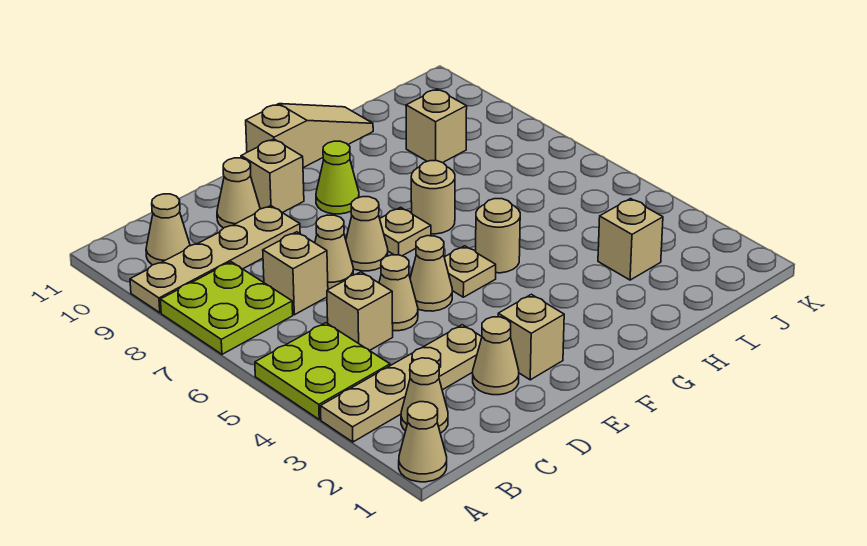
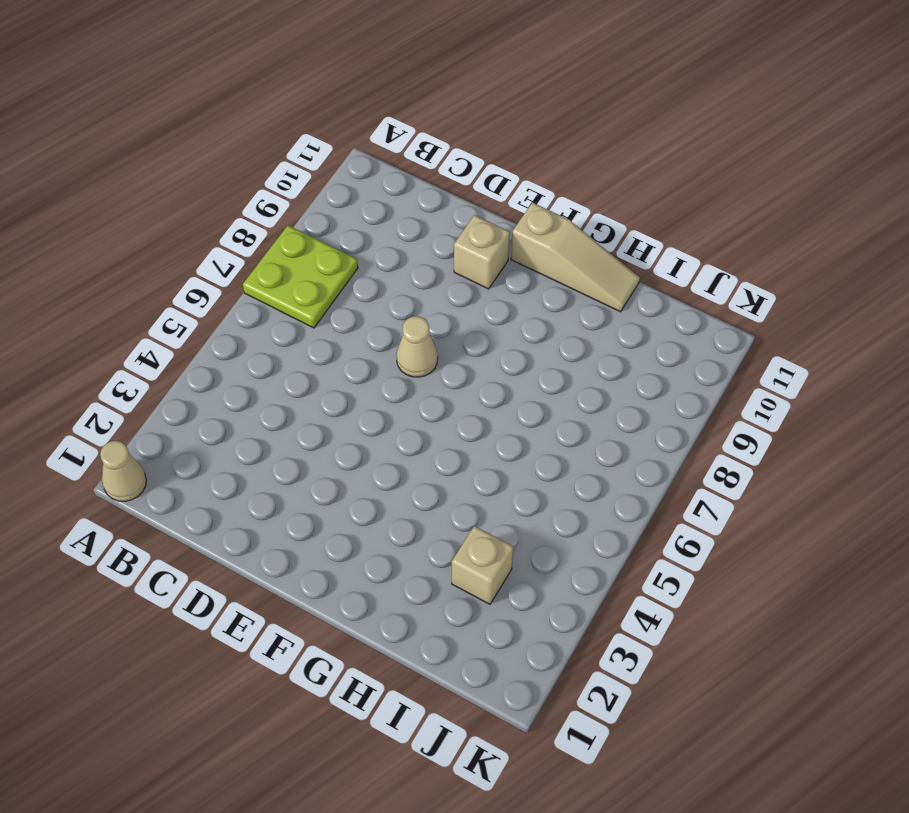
none -> tan plate A3:D3 level 1
none -> lime plate A4:B5 level 1
none -> tan plate A9:D9 level 1

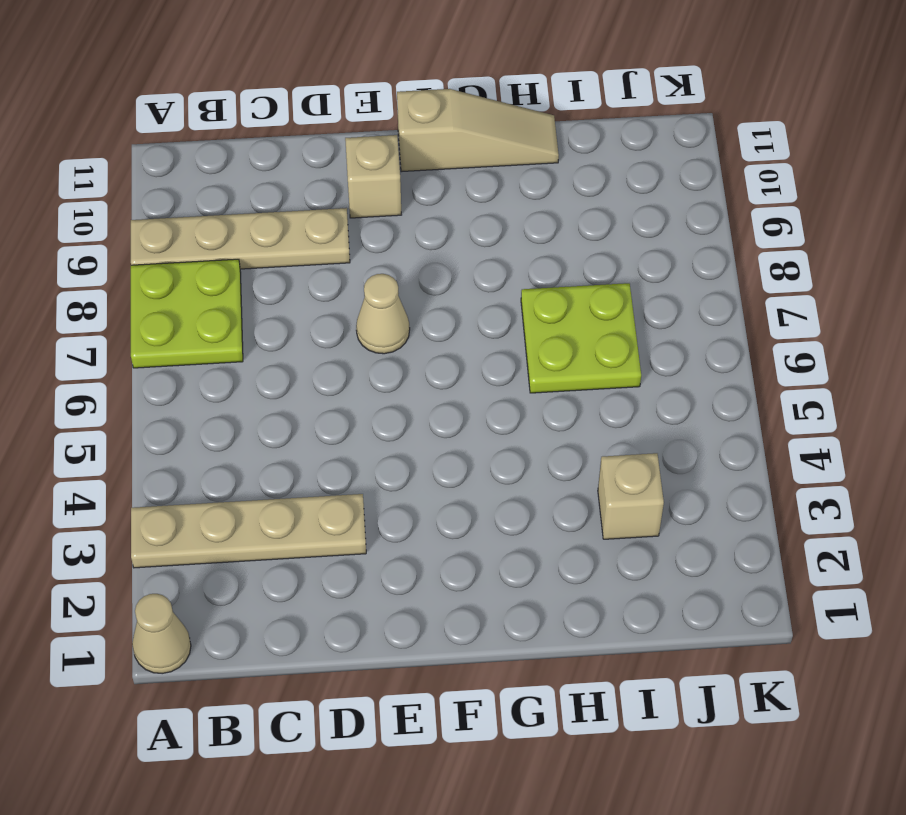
lime plate H6:I7 level 1 -> lime plate A4:B5 level 1
none -> tan cone B2 level 1
none -> tan cone B10 level 1
none -> tan brick C5 level 1

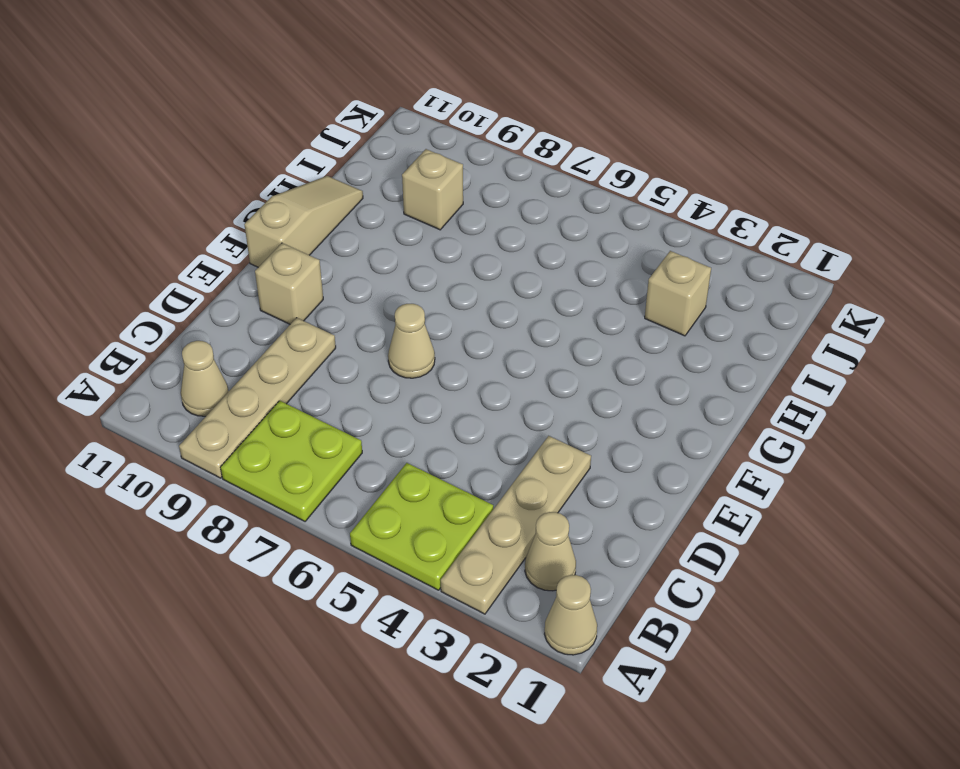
none -> tan brick C5 level 1
none -> tan brick C7 level 1
none -> tan cone D2 level 1

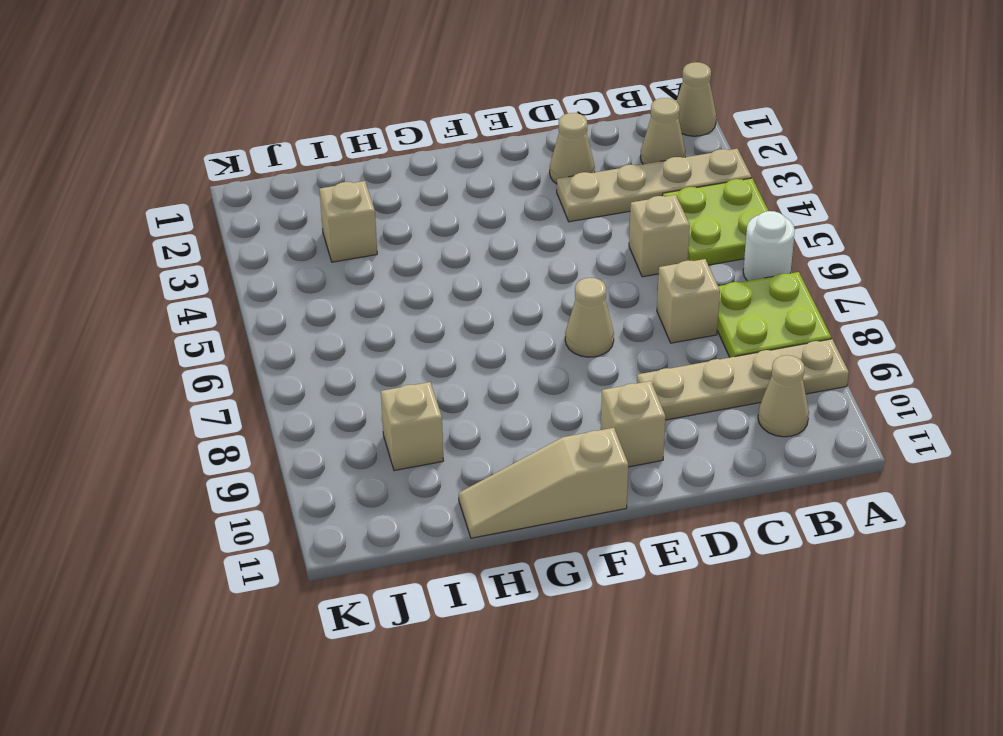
white round brick A6 level 1 -> none
none -> tan cone D5 level 1
none -> tan cone D7 level 1
none -> tan cone D10 level 1

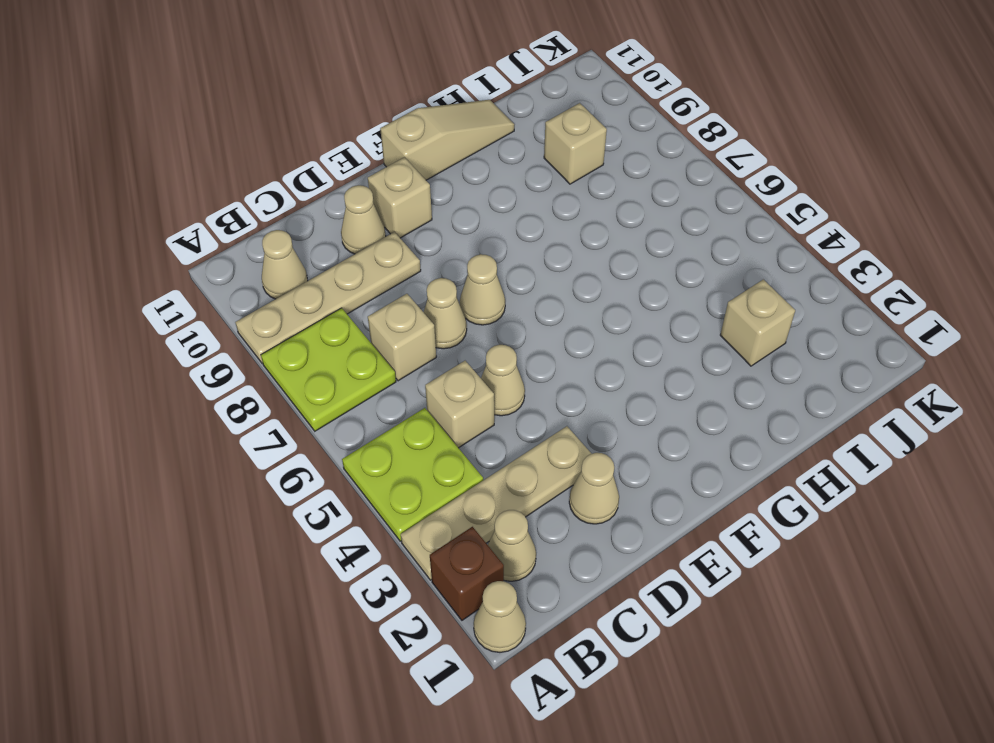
brown brick A2 level 1 -> none
none -> tan brick E2 level 1
none -> tan cone E5 level 1
none -> tan plate F5 level 1

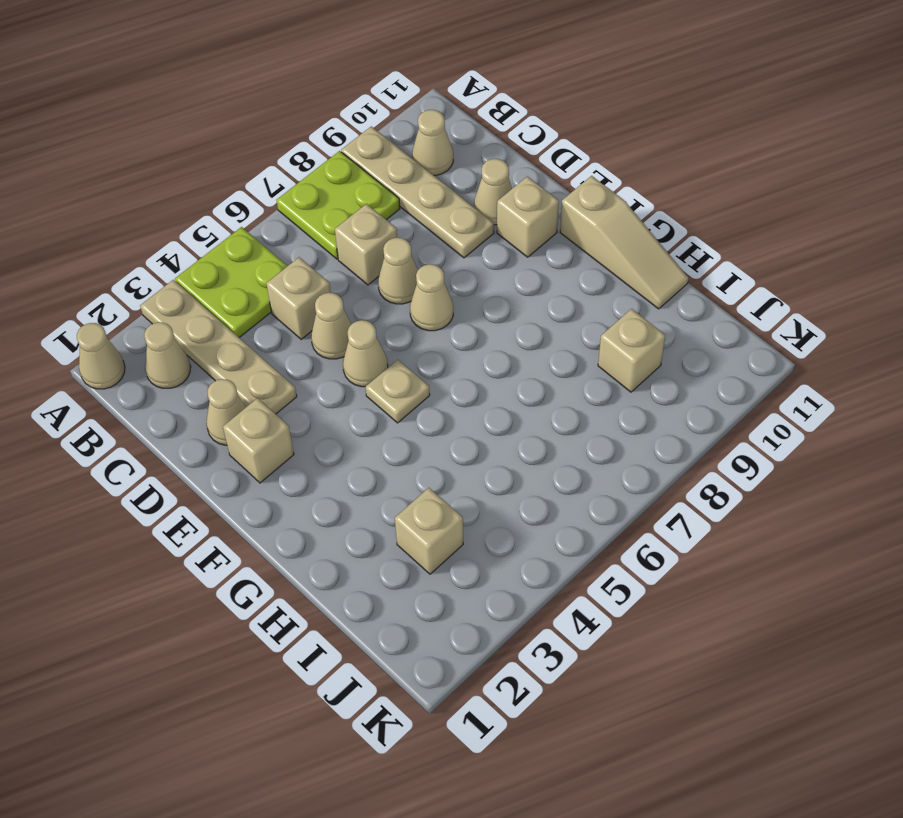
none -> tan plate F7 level 1
none -> lime cone F9 level 1
none -> tan round brick G5 level 1

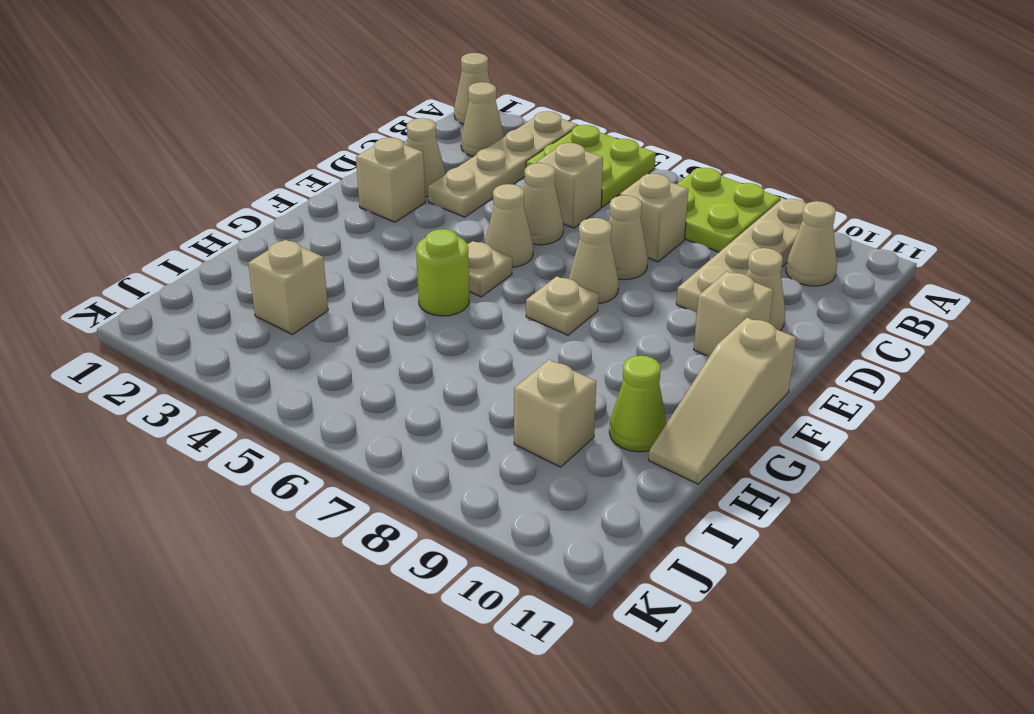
lime round brick G5 level 1 -> tan round brick G5 level 1
lime cone H10 level 1 -> lime cone F9 level 1
none -> tan round brick G7 level 1

